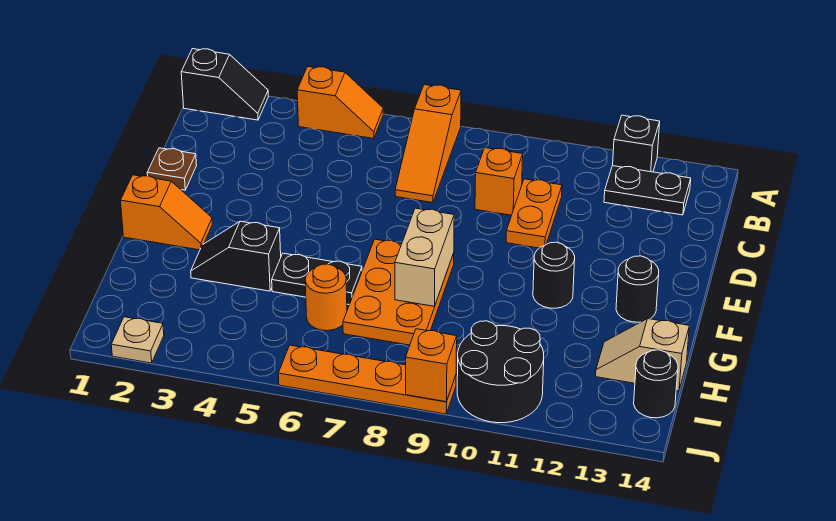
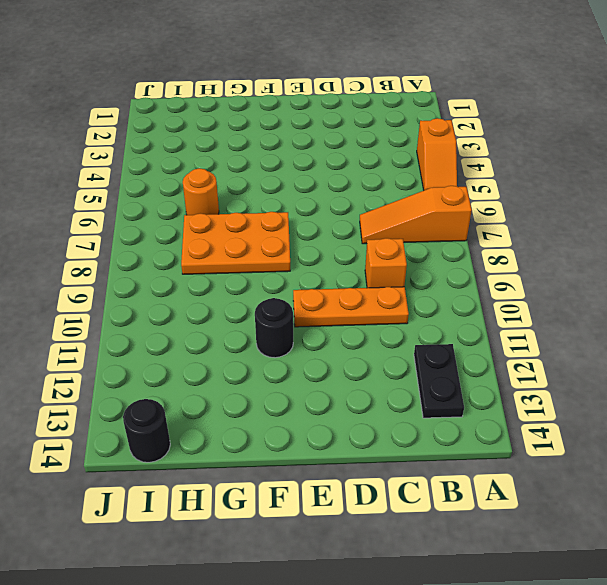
orange plate C10:E10 level 1 -> orange plate C10:D10 level 1
none -> black slope A1:A2 level 1 top 1
none -> black brick A12 level 1
none -> brown plate D1 level 1

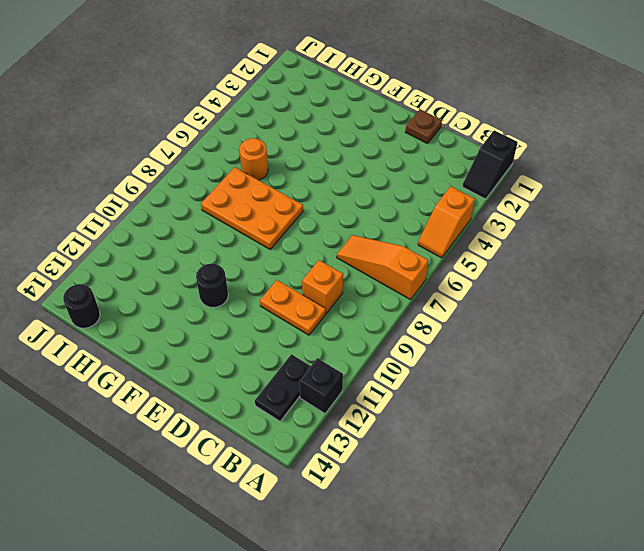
none -> orange slope F1:F2 level 1 top 1
none -> black round brick F13 level 1
none -> black slope G3:G4 level 1 top 4

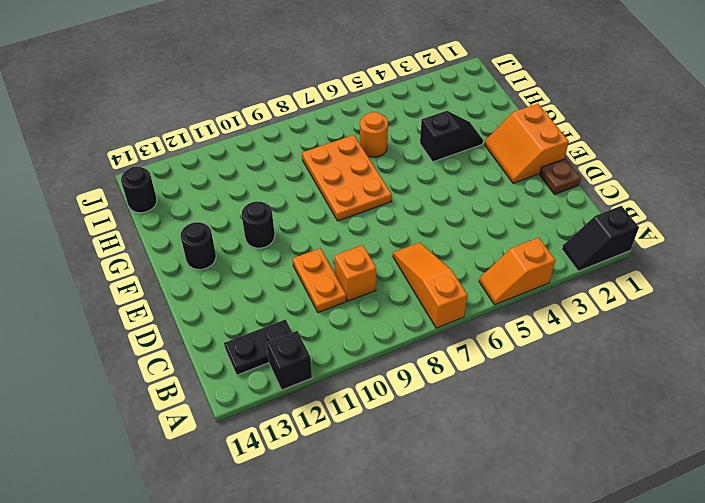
orange slope E1:F2 level 1 top 1 -> orange slope F1:F2 level 1 top 1
none -> black plate G5:G6 level 1
none -> tan slope H13:H14 level 1 top 14
none -> black round brick I10:J11 level 1

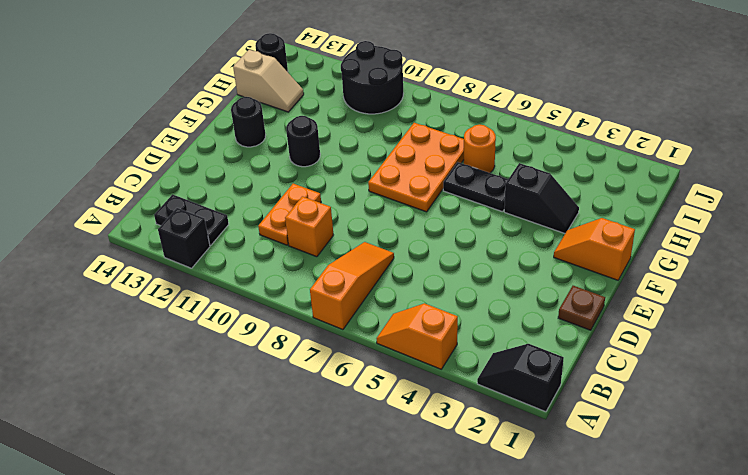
none -> tan plate J2 level 1
none -> orange plate J6:J9 level 1
none -> tan brick F8:G8 level 2

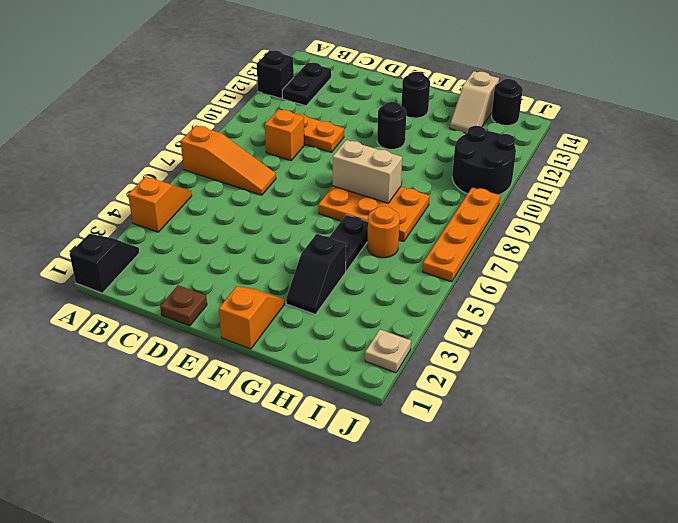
none -> orange brick J9 level 2

